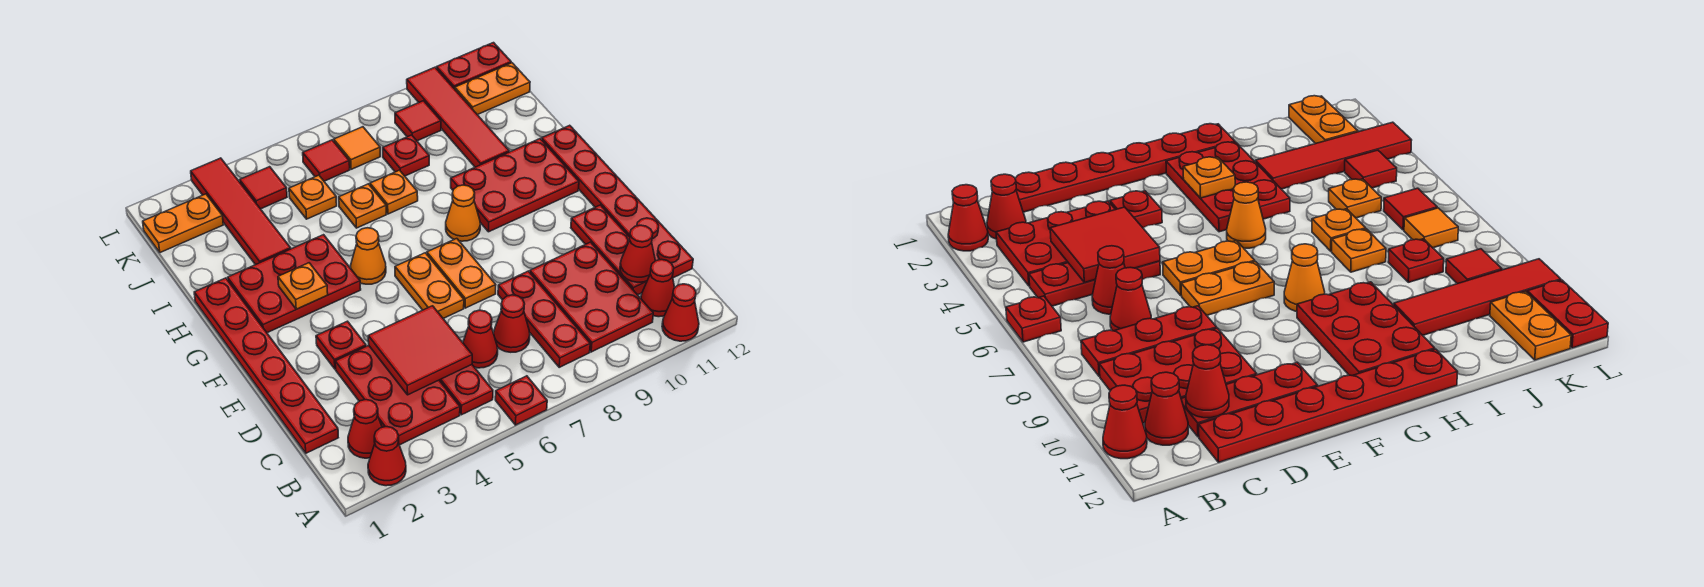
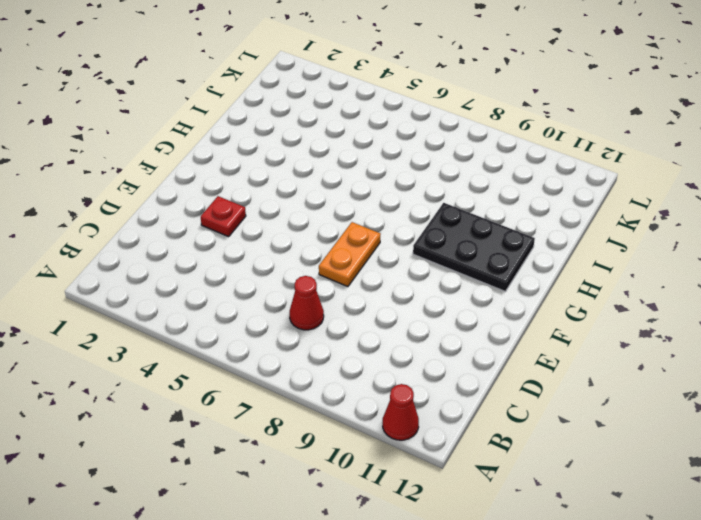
black plate G9:H11 level 1 -> red plate G9:H11 level 1
none -> red cone A2 level 1
none -> red plate A6 level 1
none -> red cone B2 level 1
none -> red plate B3:D4 level 1

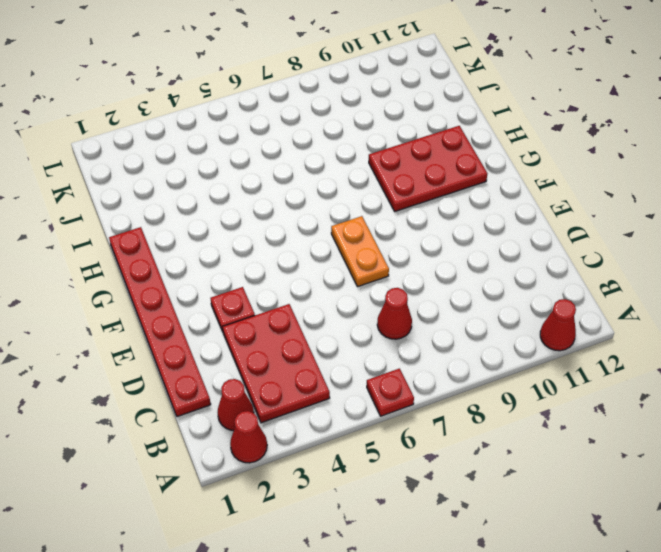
none -> red plate B5:D5 level 1
none -> red plate B8:D8 level 1
none -> red plate B9:D10 level 1
none -> red cone B11 level 1

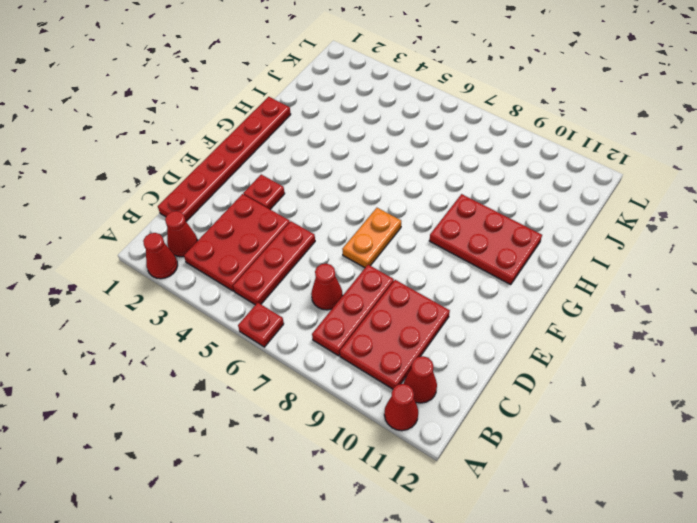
none -> red cone C6 level 1
none -> red plate C11:E11 level 1
none -> red plate C12:H12 level 1
none -> orange plate E6:F6 level 1

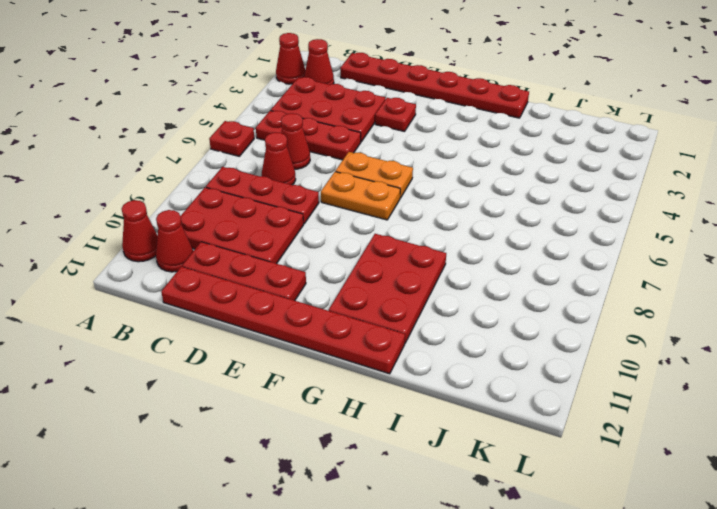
none -> red plate G2:H4 level 1
none -> orange cone G5 level 1
none -> orange cone G8 level 1
none -> red tile I3:L3 level 1

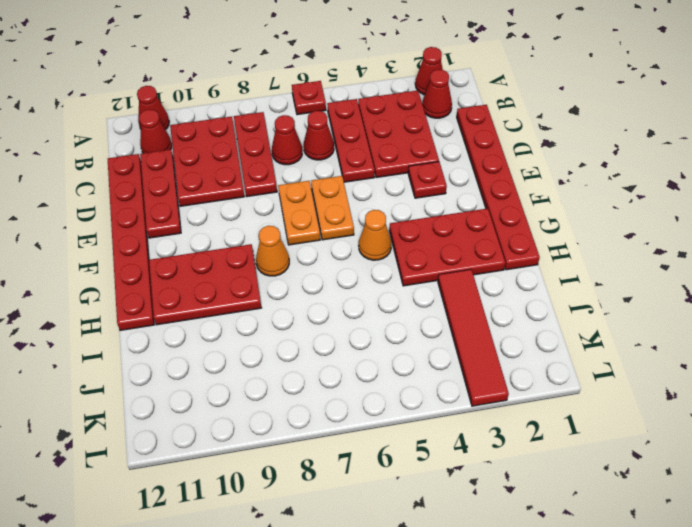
none -> orange plate I6 level 1
none -> orange plate I7 level 1
none -> red tile I10:L10 level 1
none -> orange plate J5 level 1

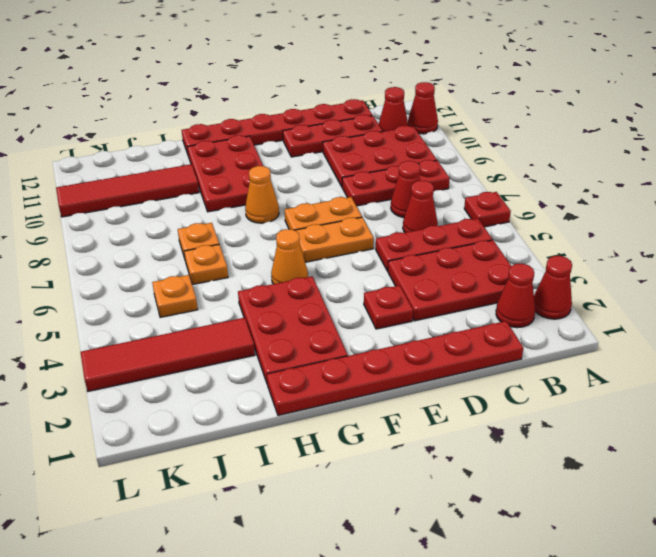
none -> red plate J8 level 1
none -> orange plate K1:K2 level 1
none -> red tile K4 level 1
none -> red tile K6 level 1

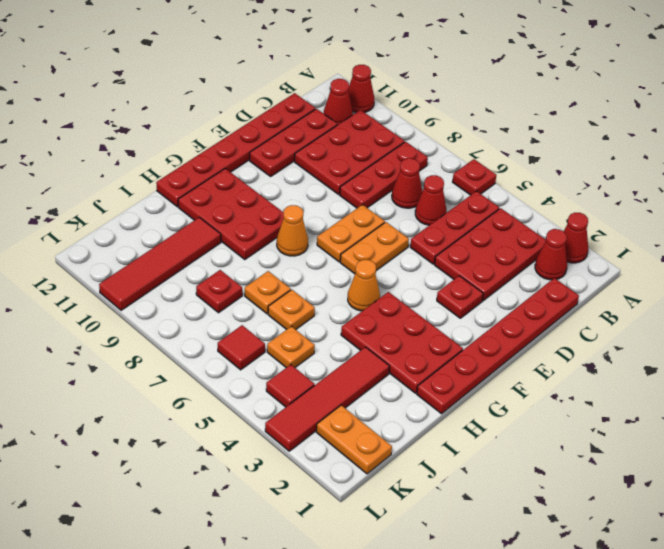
none -> orange tile K7 level 1
none -> red tile K9 level 1
none -> orange plate K11:K12 level 1
none -> red plate L11:L12 level 1

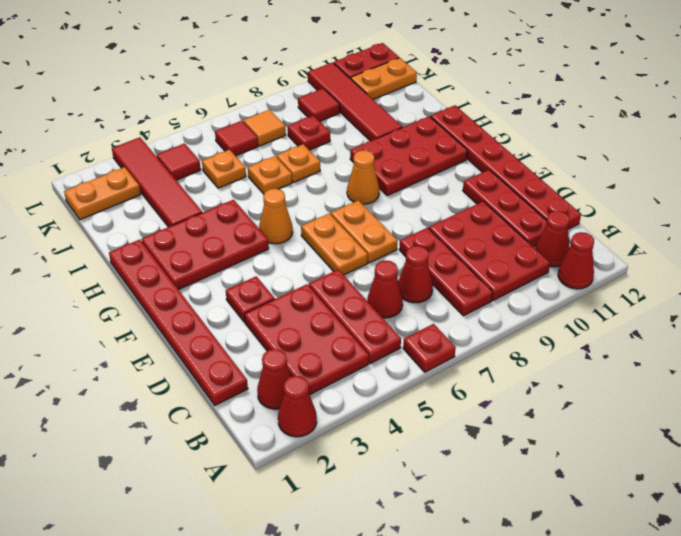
none -> red tile C4:D5 level 2
none -> red cone C11 level 2
none -> orange plate G3 level 2

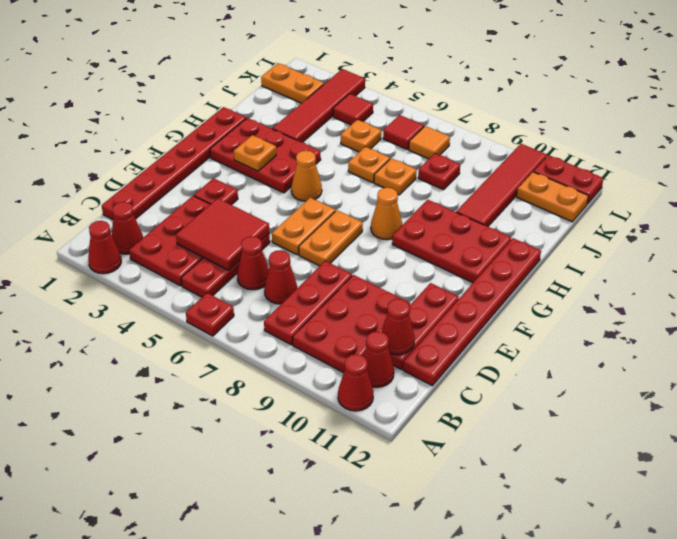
none -> red tile K9 level 1

